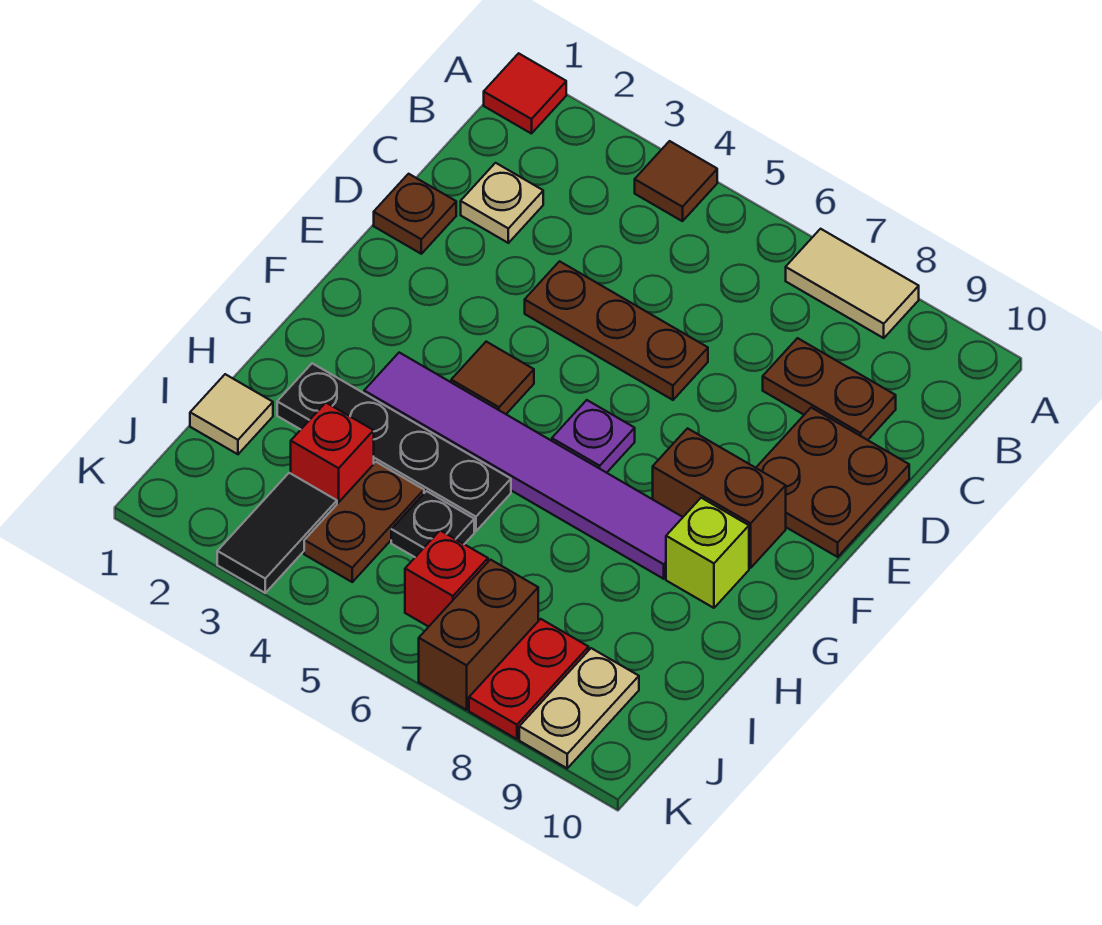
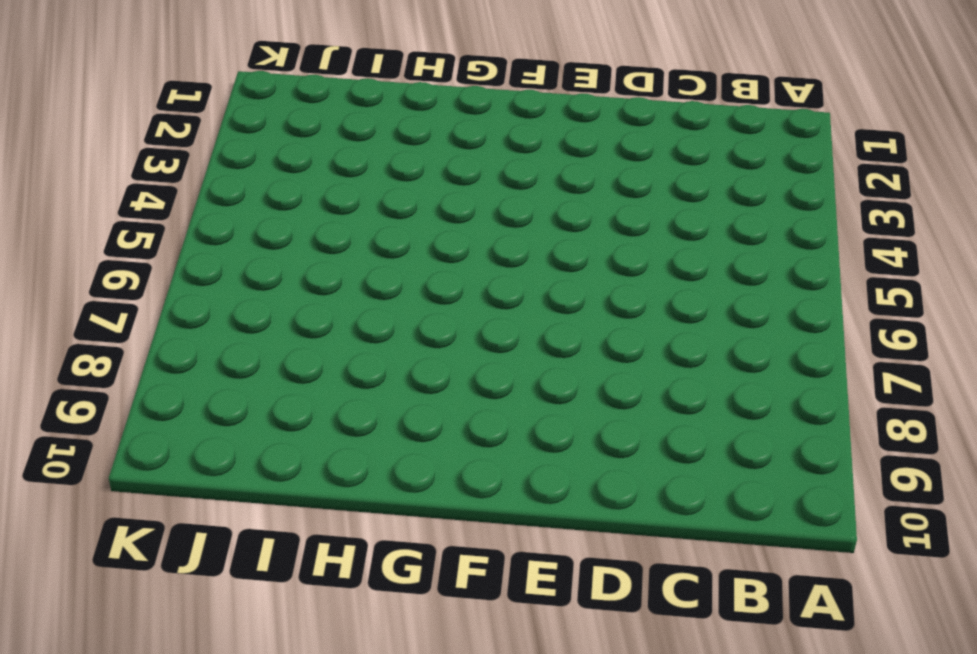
none -> red tile A1 level 1
none -> brown tile A4 level 1
none -> tan tile A7:A8 level 1

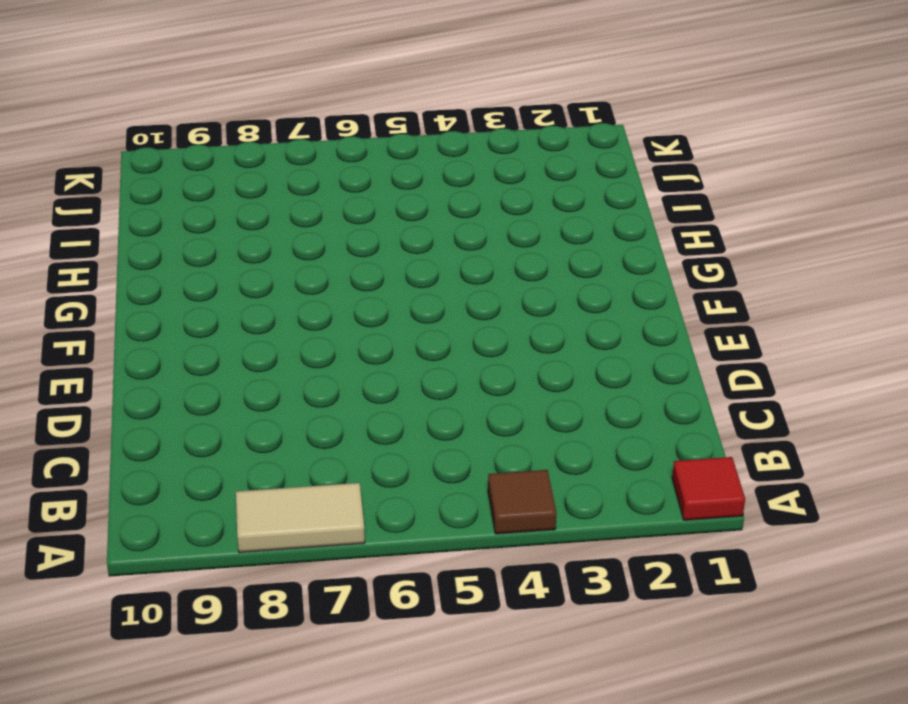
none -> tan plate C2 level 1
none -> brown plate C8:C9 level 1
none -> brown plate D1 level 1

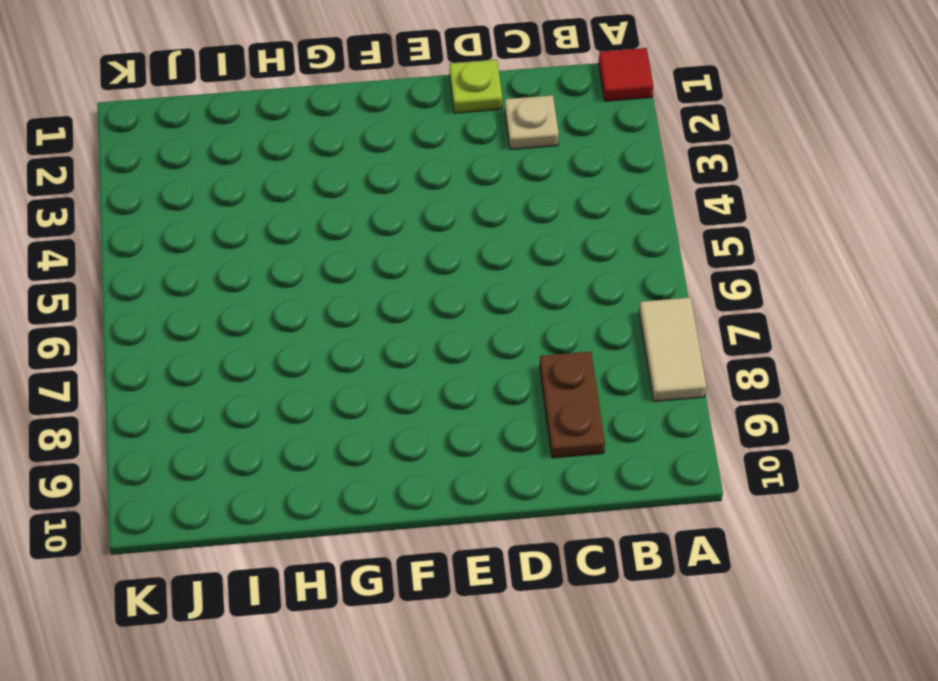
lime plate D1 level 1 -> brown plate D1 level 1
none -> brown tile A4 level 1
none -> brown plate D4:D6 level 1
none -> brown plate D9:E10 level 1

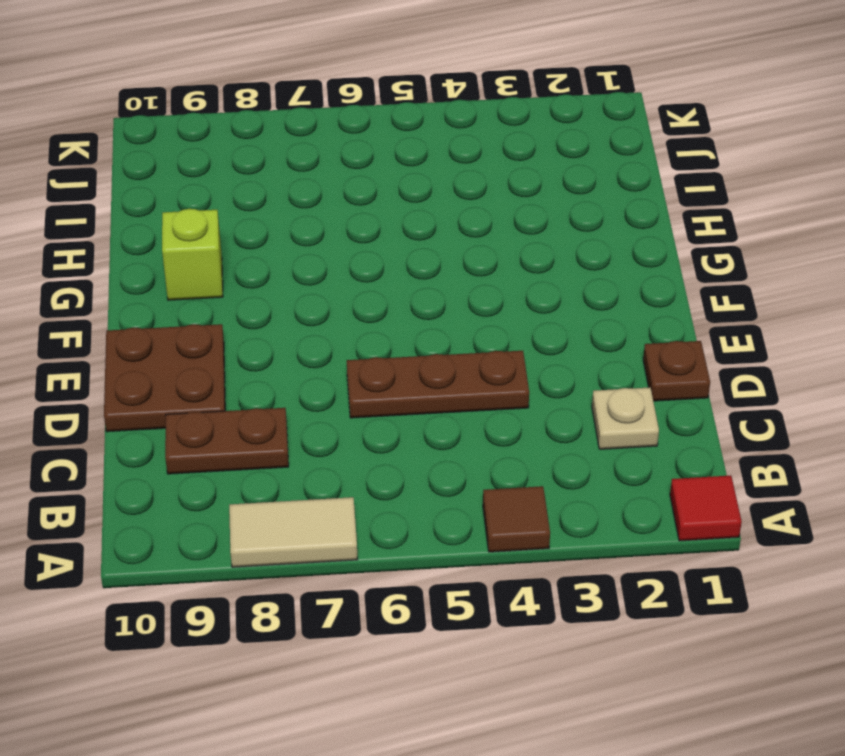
none -> brown tile F4 level 1
none -> purple plate F6 level 1
none -> brown brick F8:F9 level 1

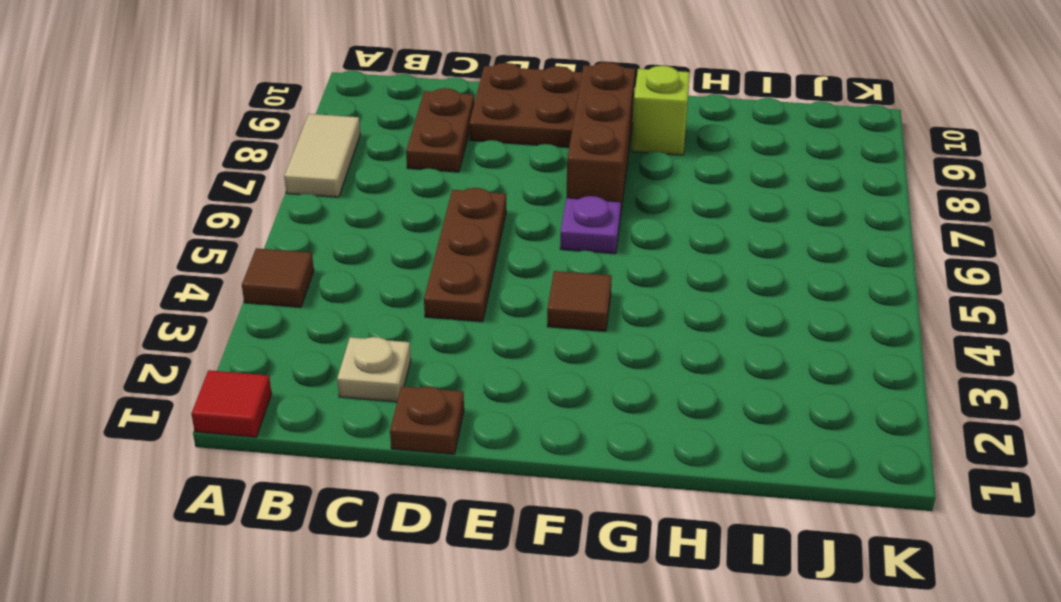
brown brick F7:F9 level 1 -> brown brick F8:F9 level 1
none -> purple tile G3:G8 level 1
none -> black plate H2:H5 level 1
none -> tan tile I1 level 1

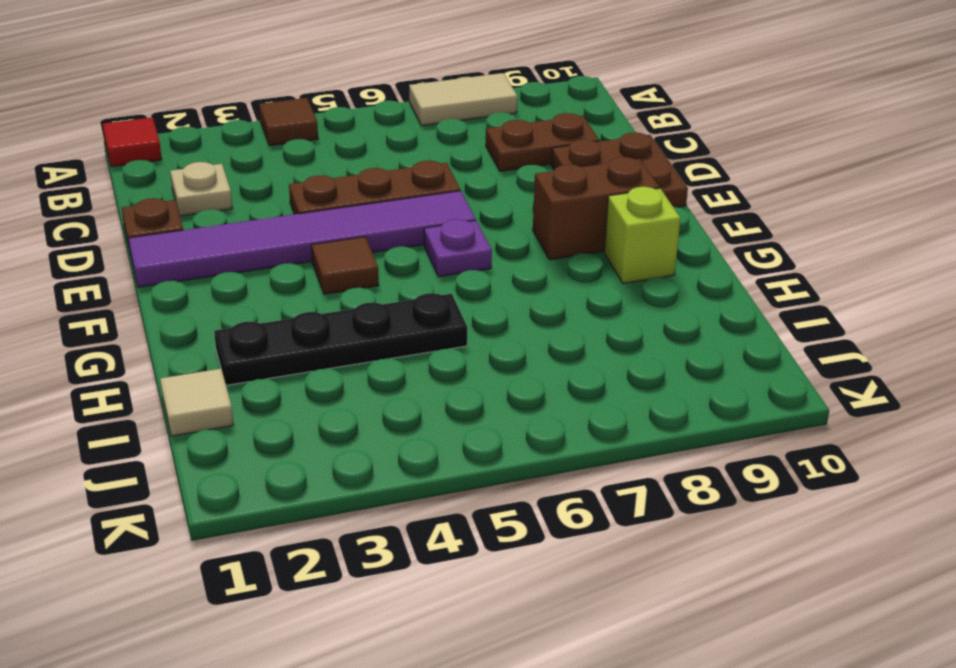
purple tile E1:E6 level 1 -> purple tile G3:G8 level 1
none -> red brick I3 level 1
none -> brown plate I4:J4 level 1
none -> black plate I5 level 1

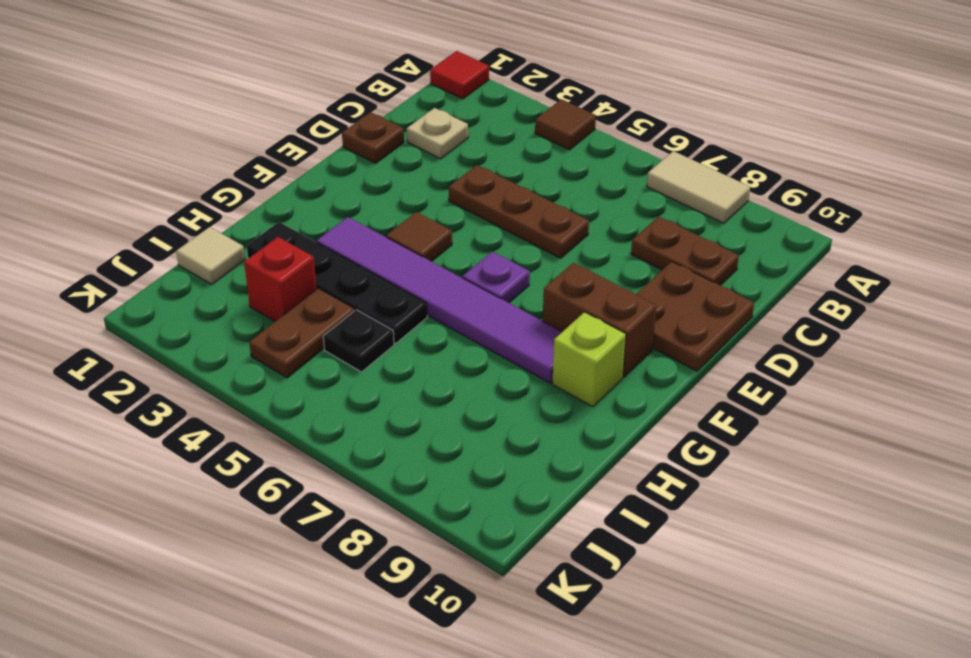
none -> black tile J3:K3 level 1
none -> red brick J6 level 1
none -> brown brick J7:K7 level 1

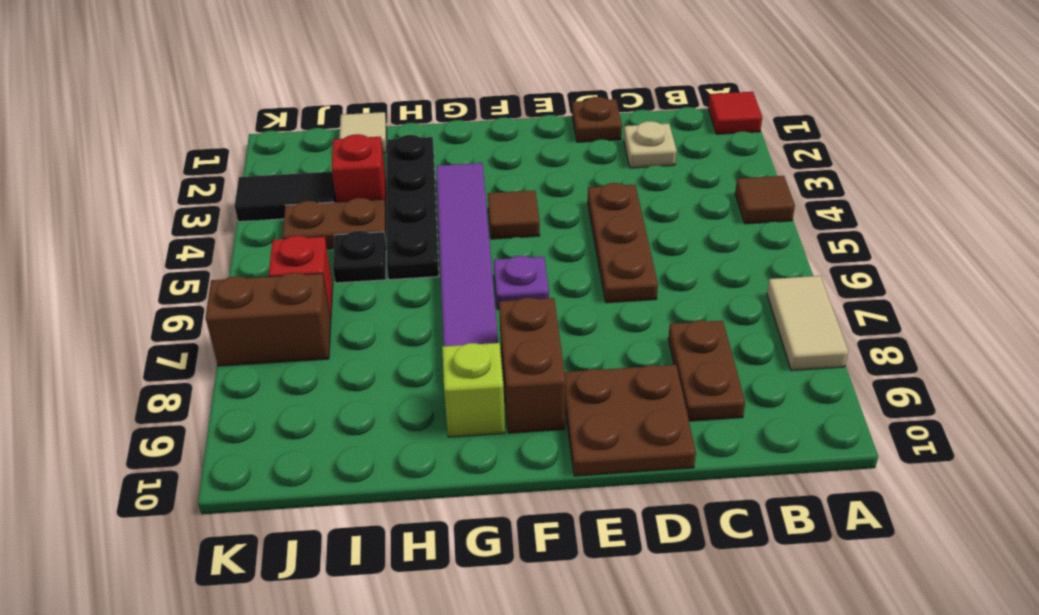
none -> red plate J8:K8 level 1
none -> tan plate J9:K9 level 1

